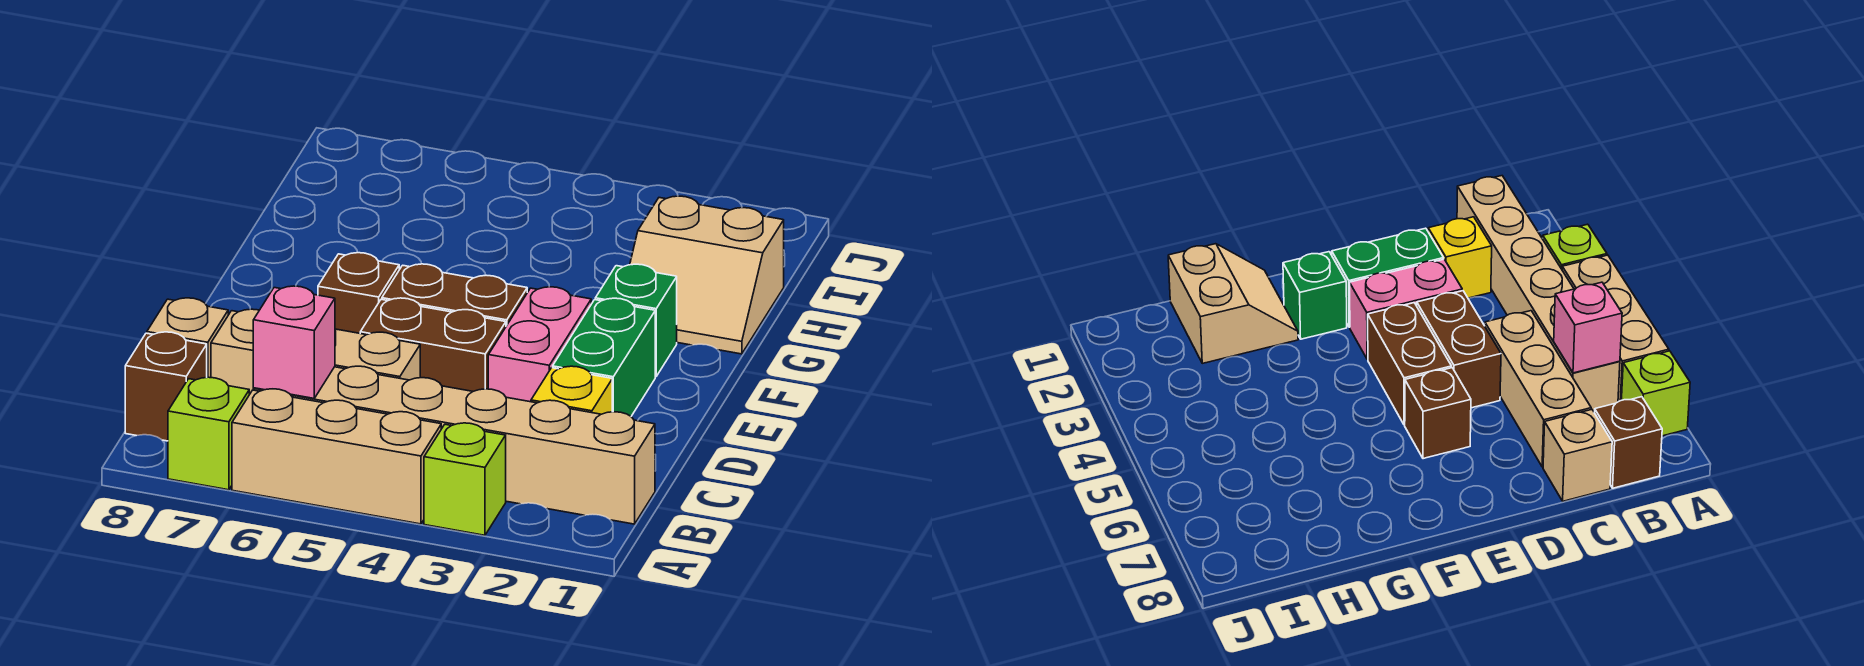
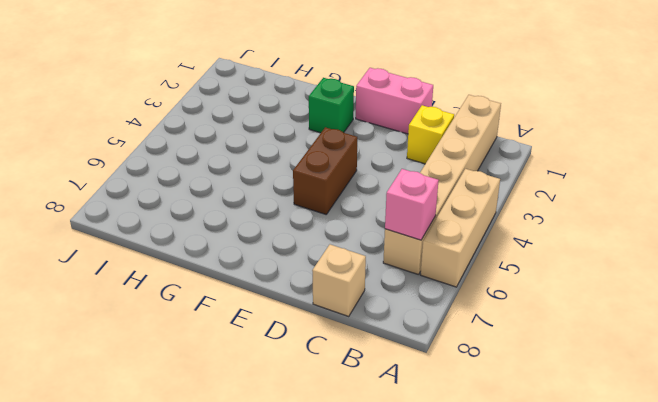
pink brick D1:E1 level 1 -> pink brick D3:E3 level 1
none -> lime brick A3 level 1
none -> lime brick A7 level 1
none -> brown brick B8 level 1

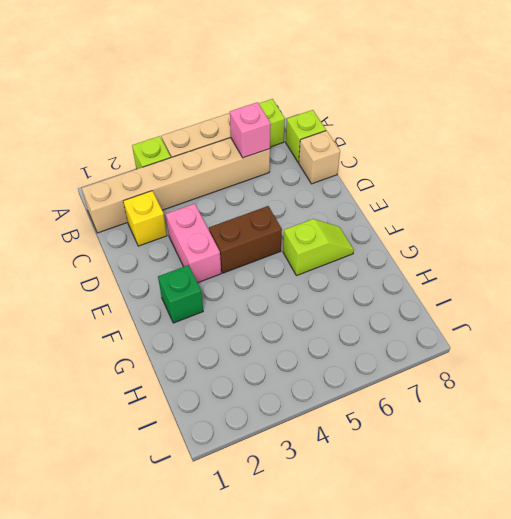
lime brick B8 level 1 -> brown brick B8 level 1
lime slope F6:F7 level 1 top 6 -> none
none -> tan brick C5:C7 level 1
none -> green brick D2:E2 level 1
none -> brown brick D4:D5 level 1

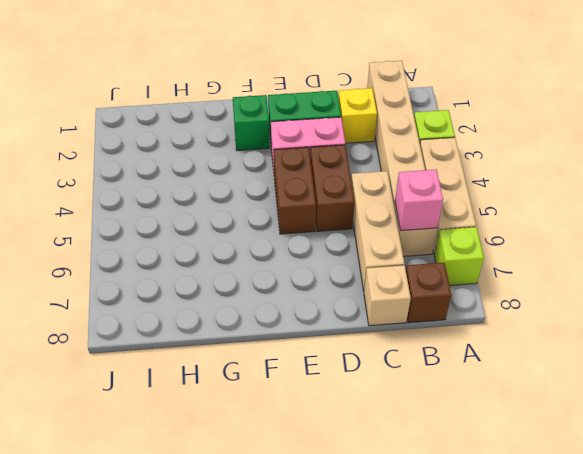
none -> brown brick E6 level 1
none -> tan slope G1:H2 level 1 top H

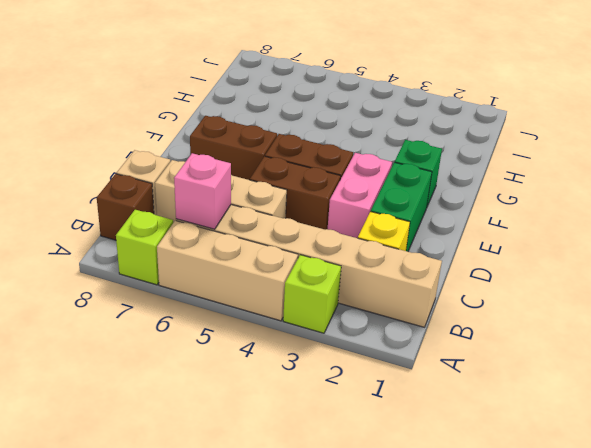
brown brick E6:E7 level 1 -> brown brick E6 level 1
none -> tan slope G1:H2 level 1 top H

